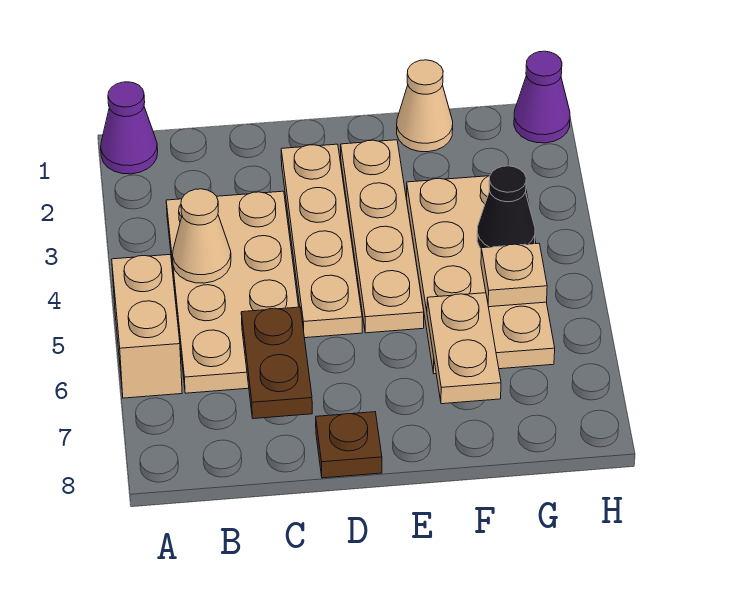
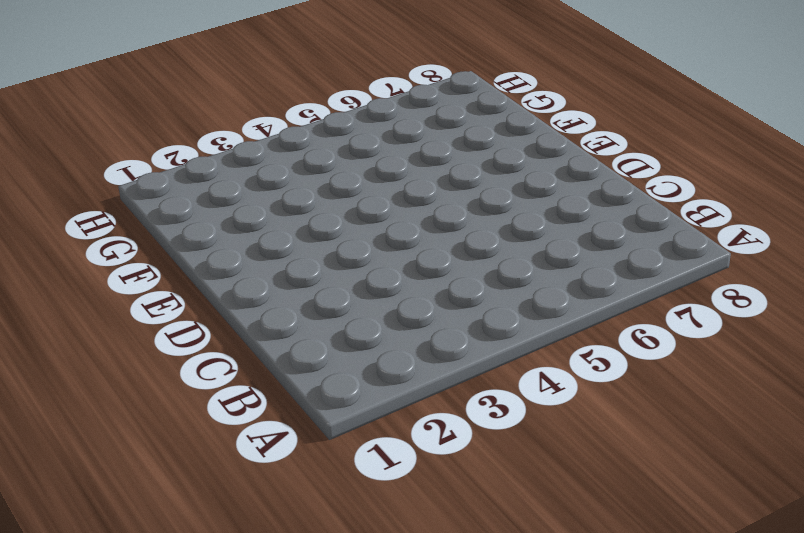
none -> purple cone A1 level 1
none -> tan brick A5:A6 level 1
none -> tan plate B3:C6 level 1

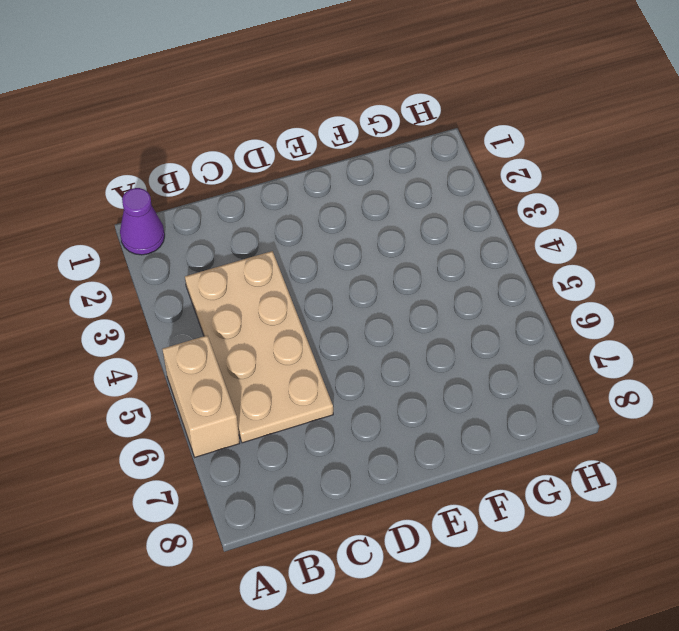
none -> tan plate D2:D5 level 1
none -> brown plate D8 level 1
none -> tan plate E2:E5 level 1

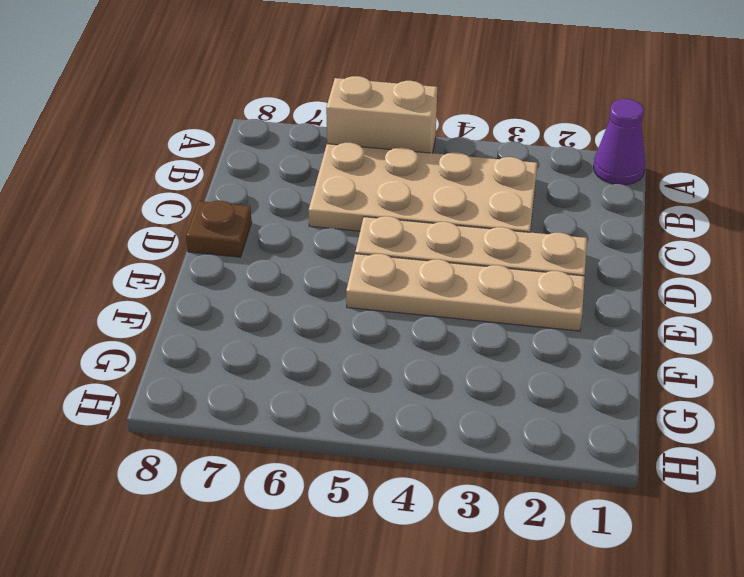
none -> tan cone F1 level 1
none -> tan plate F3:G6 level 1
none -> purple cone H1 level 1

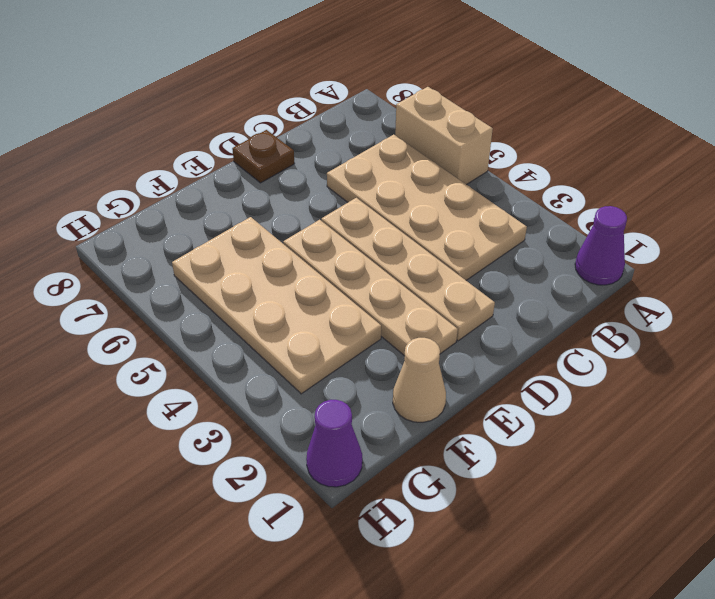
none -> tan cone B4 level 2
none -> brown plate C6:C7 level 2
none -> tan plate F6:F7 level 2

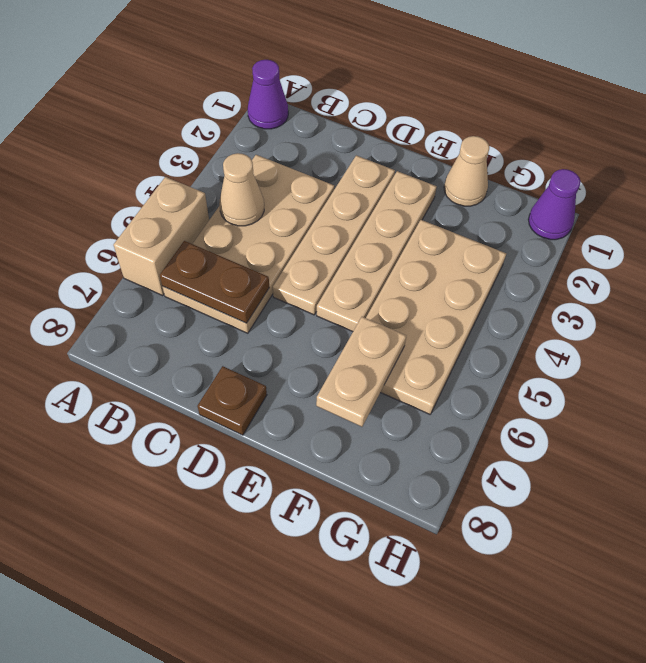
brown plate B6:C6 level 2 -> brown plate C6:C7 level 2
none -> black cone G4 level 2
none -> tan plate G5 level 2

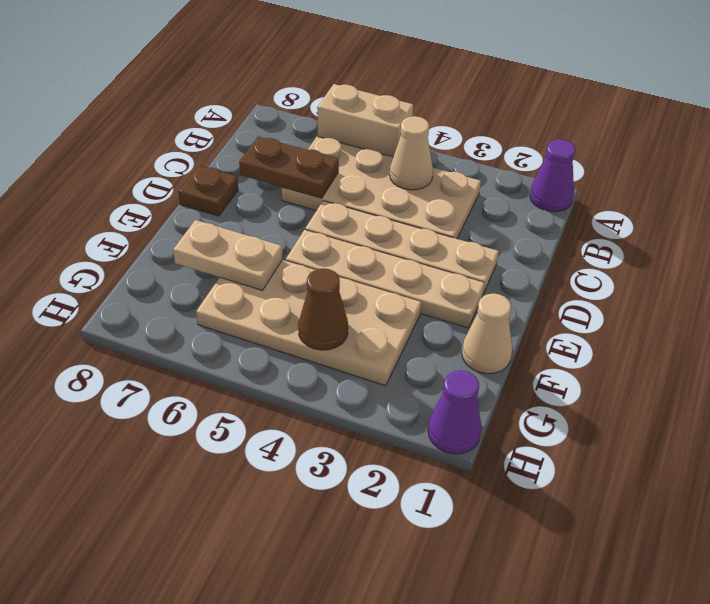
brown cone G4 level 2 -> black cone G4 level 2
none -> tan plate G5 level 2

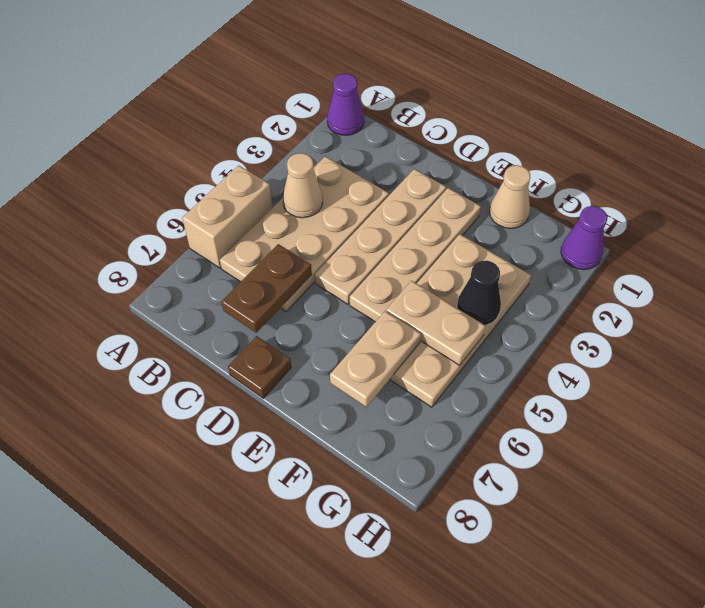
tan plate F5:G5 level 2 -> tan plate G5 level 2

